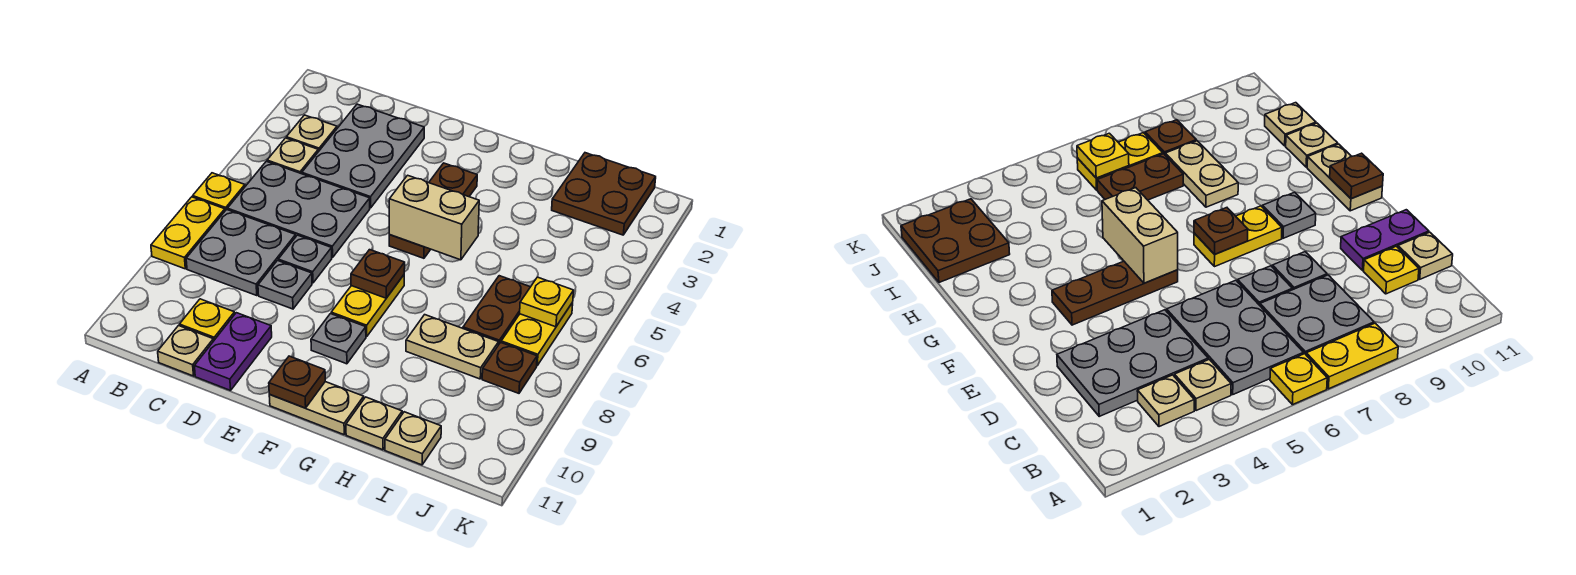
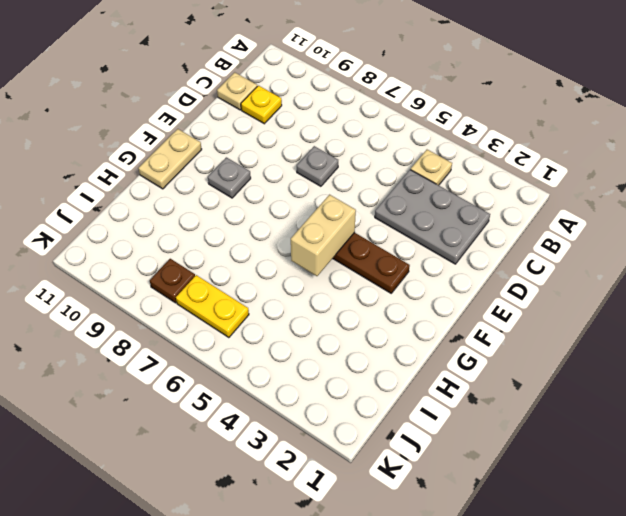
none -> yellow plate A6 level 1
none -> yellow plate A7:A8 level 1
none -> tan plate B3 level 1

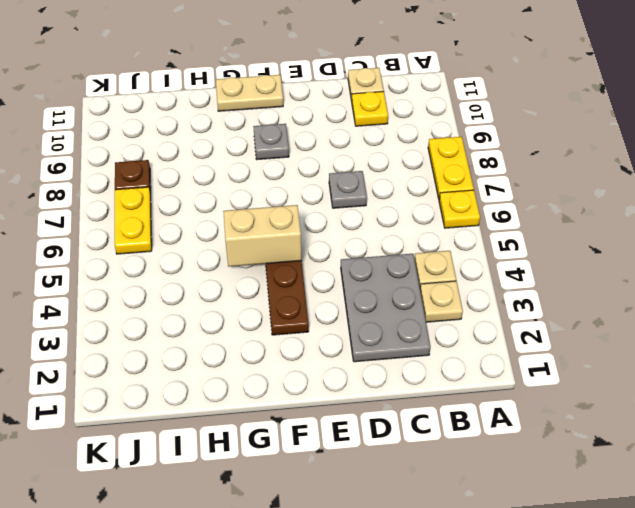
none -> grey plate B5:D6 level 1
none -> grey plate B7:C8 level 1
none -> grey plate D8 level 1

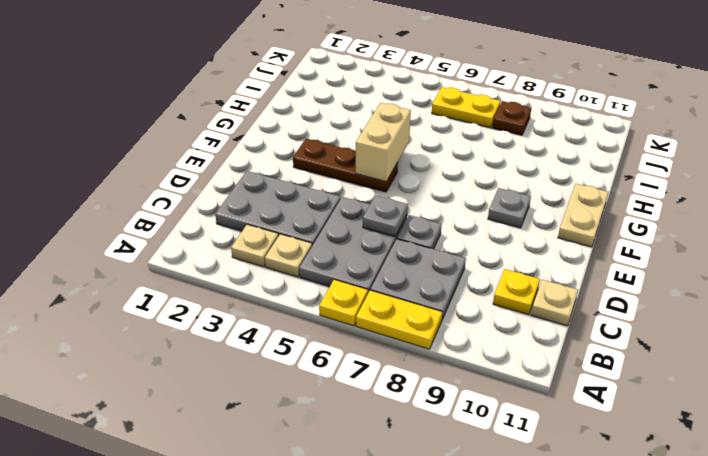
grey plate D6 level 2 -> grey plate D8 level 1
none -> purple plate D10:D11 level 1
none -> yellow plate F7:F8 level 1
none -> tan plate H8:I8 level 1

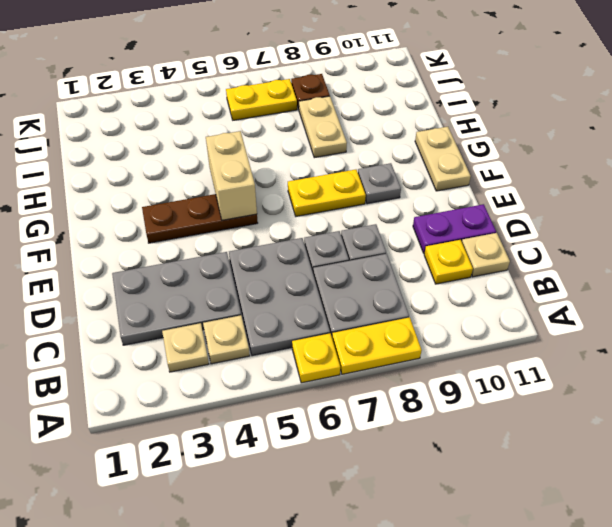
none -> tan plate H11 level 1
none -> brown plate I1:J2 level 1
none -> brown plate I6:I7 level 1

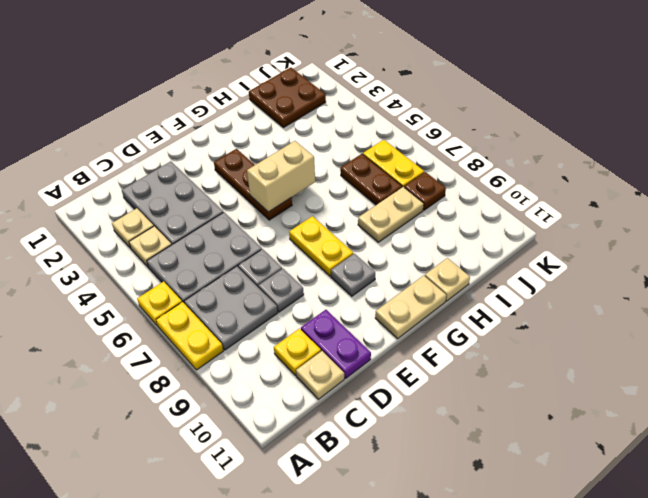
none -> tan plate I11 level 1
none -> brown plate F7 level 2
none -> brown plate F11 level 2

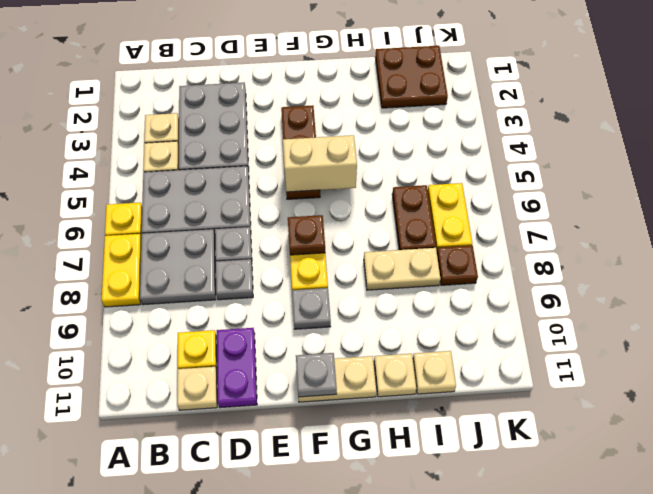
grey plate F11 level 2 -> brown plate F11 level 2
none -> yellow plate J6 level 2

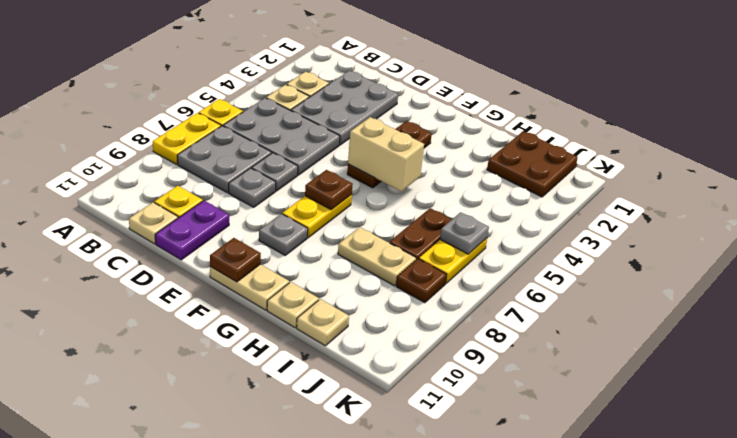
grey plate J6 level 2 -> yellow plate J6 level 2

